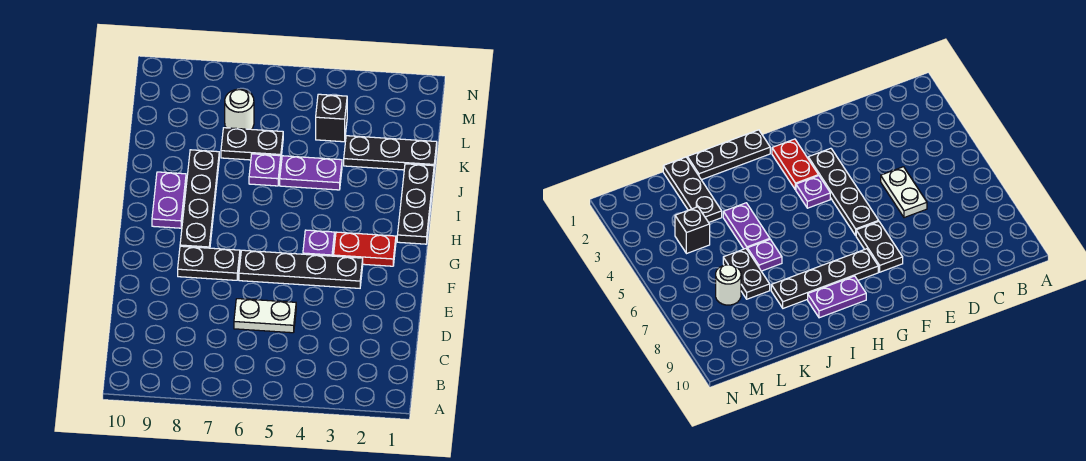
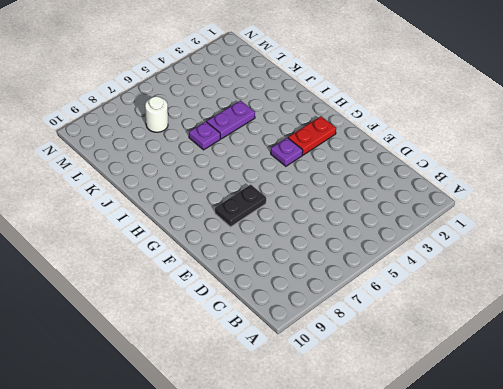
none -> white plate D5:D6 level 1
none -> black plate F3:F6 level 1
none -> black plate G8:J8 level 1

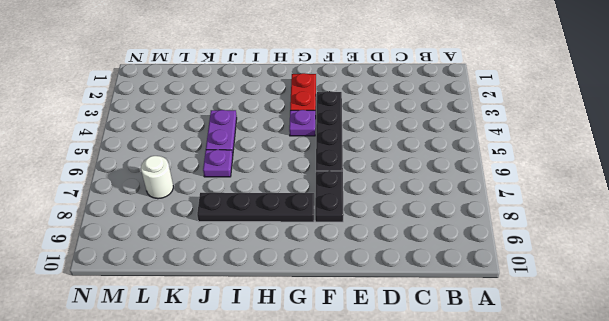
none -> white plate D5:D6 level 1
none -> black plate H1:J1 level 1
none -> purple plate H9:I9 level 1

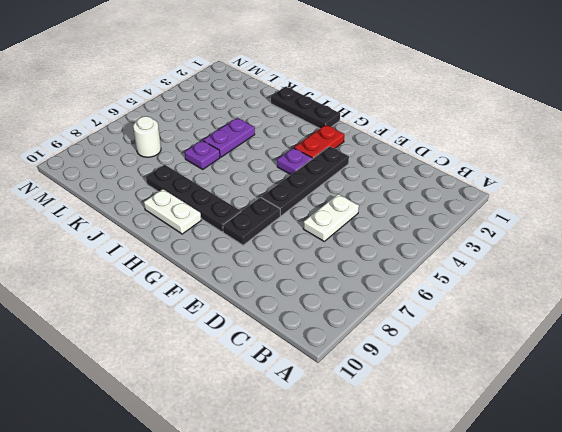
white plate H9:I9 level 1 -> purple plate H9:I9 level 1
none -> black plate K1:K3 level 1
none -> black plate K6:K7 level 1
none -> black brick L4 level 1

